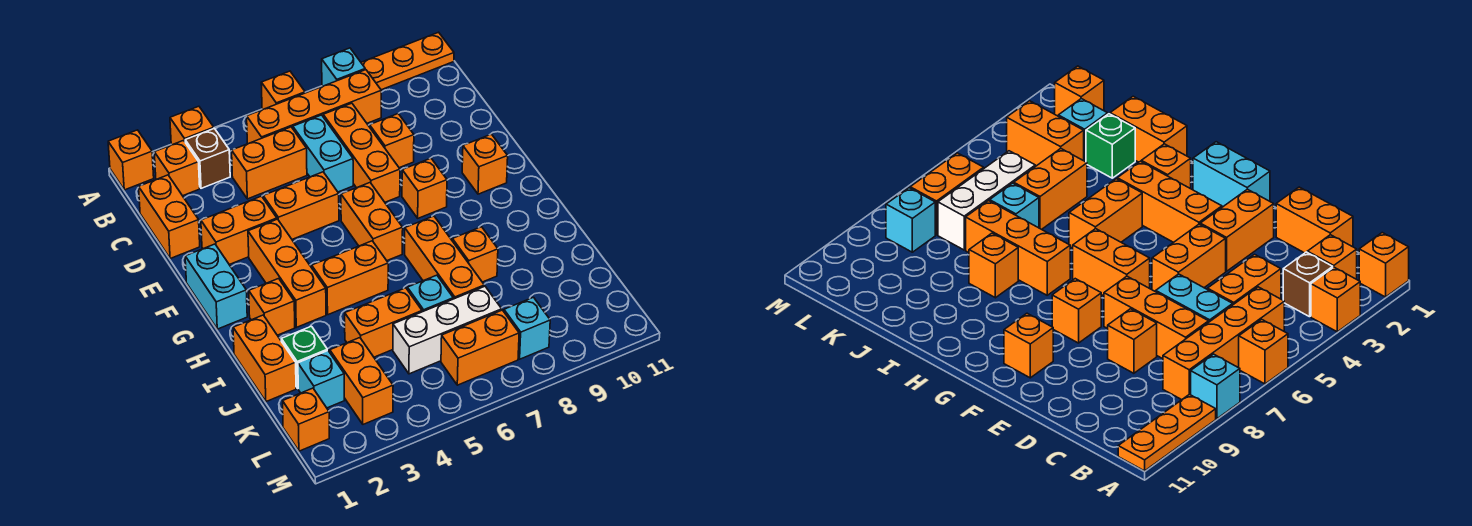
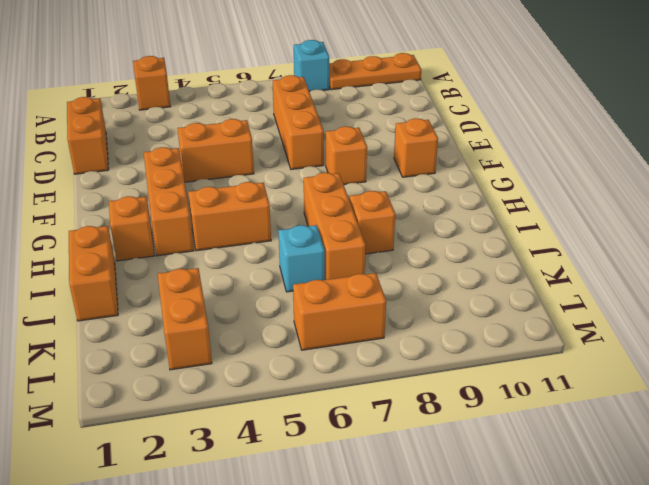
none -> orange brick A1 level 1
none -> orange brick A6 level 1
none -> orange brick B2 level 1
none -> brown brick B3 level 1

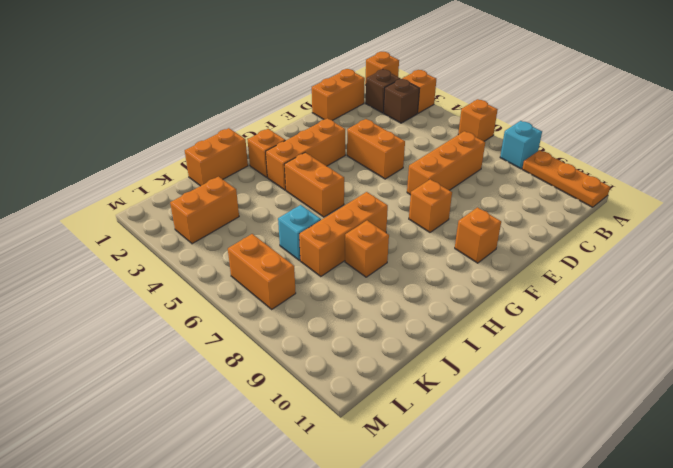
brown brick B2 level 1 -> orange brick B2 level 1
none -> orange brick B5:B8 level 1
none -> orange brick C4:C5 level 1
none -> cyan brick C6:D6 level 1
none -> orange brick D8 level 1

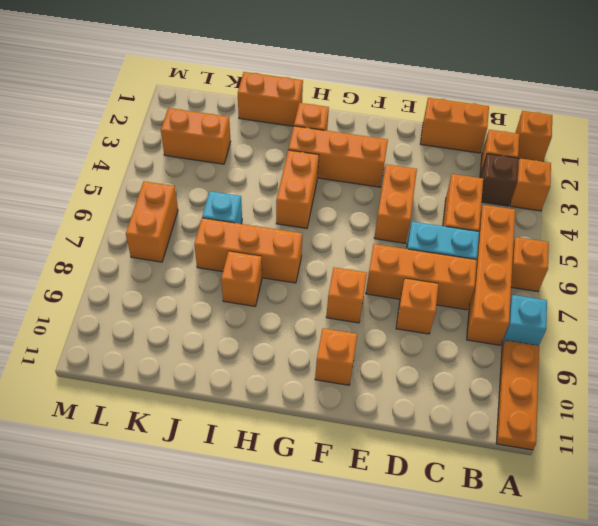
none -> orange brick E2:E3 level 1
none -> cyan brick F1:G1 level 1
none -> orange brick F6:G6 level 1
none -> green brick J2 level 1

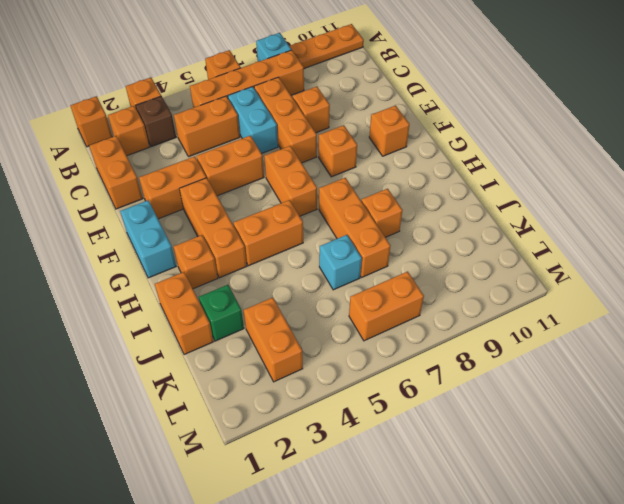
none -> orange brick J4:J5 level 1
none -> cyan brick K2 level 1
none -> white brick K5:K7 level 1
none -> orange brick L1 level 1

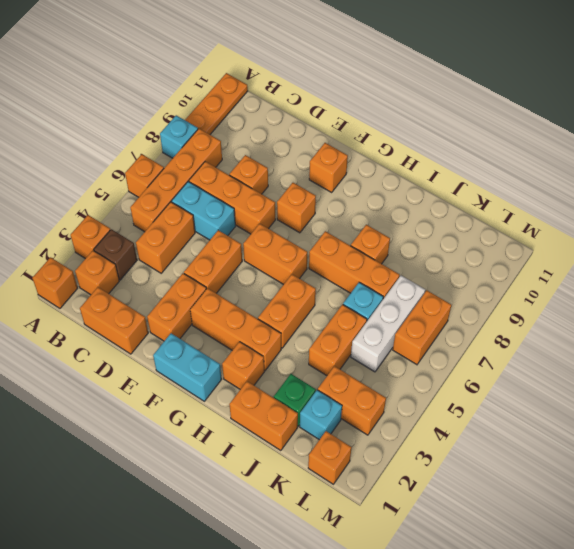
none -> cyan brick L8 level 1

